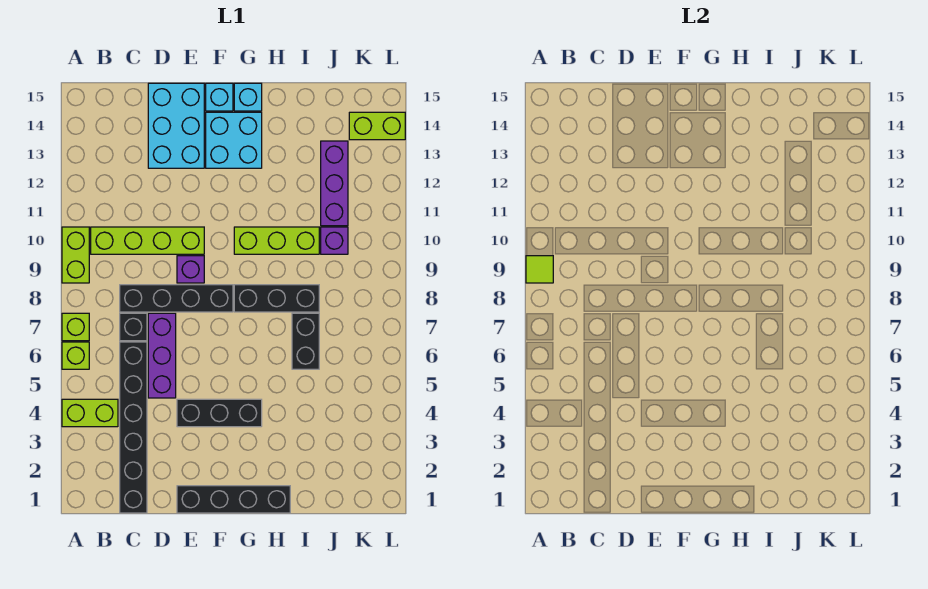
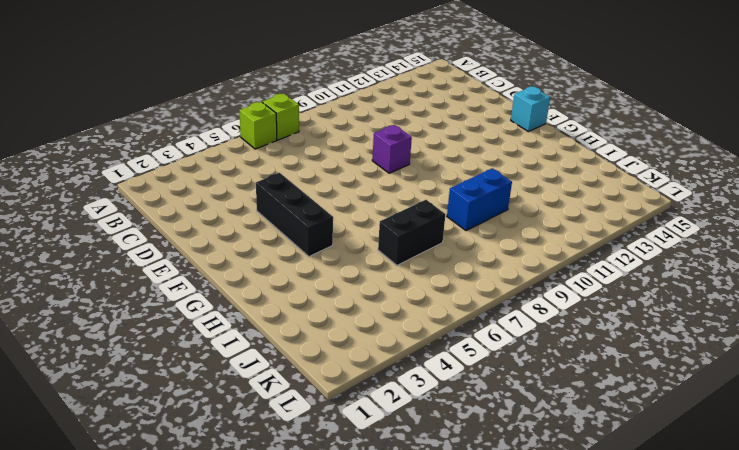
blue brick I9:I10 level 1 -> lime brick G10:I10 level 1
none -> lime brick A4:B4 level 1
none -> lime brick A9:A10 level 1
none -> lime brick B10:E10 level 1

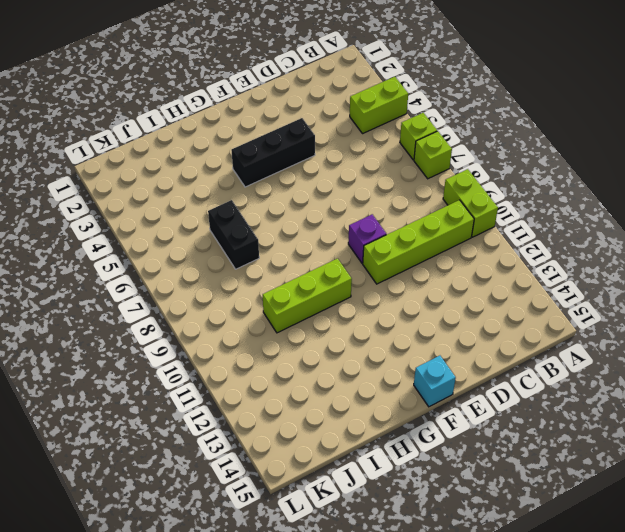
none -> black brick C1:C6 level 1
none -> black brick C7 level 1
none -> black brick C8:F8 level 1

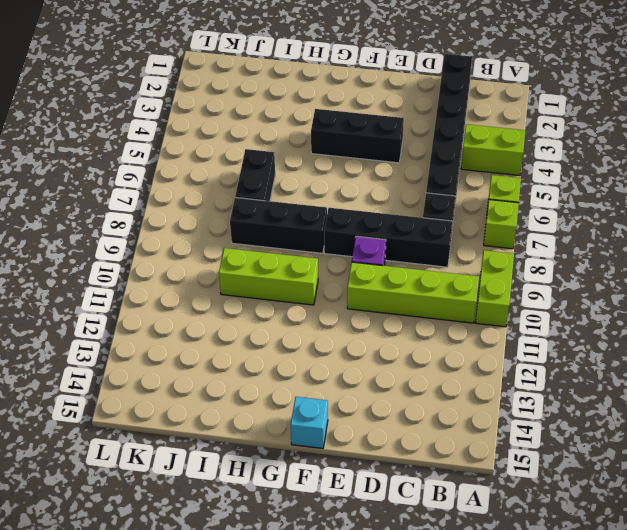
none -> purple brick D5:D7 level 1
none -> cyan brick D13:E15 level 1
none -> black brick E1:H1 level 1

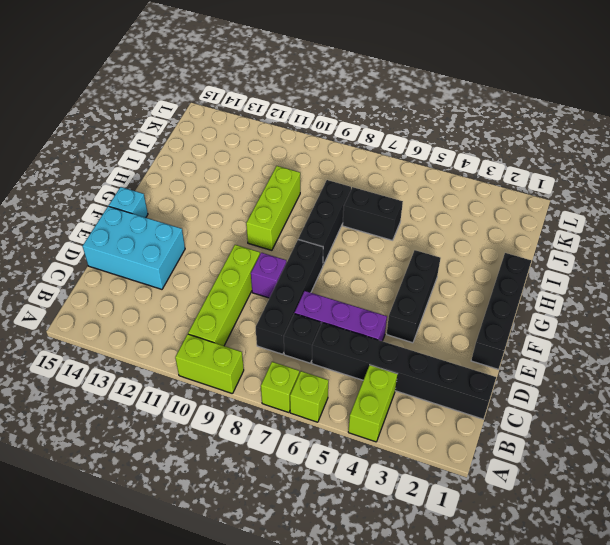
none -> cyan brick F13:G14 level 1
none -> cyan brick G15 level 1
none -> purple brick J10 level 1

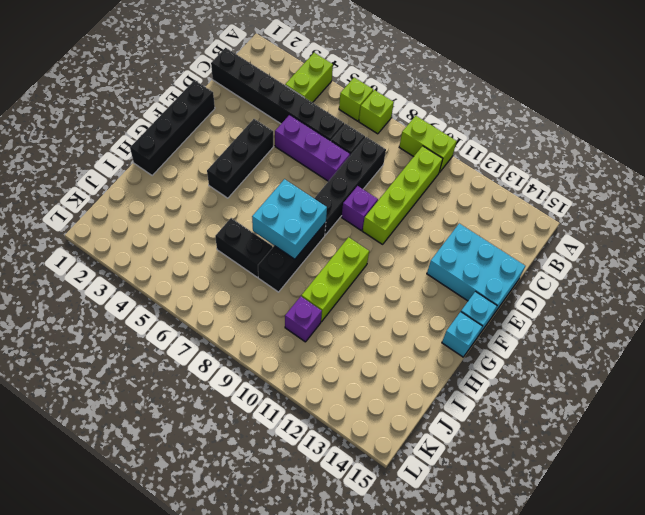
cyan brick G7:H8 level 2 -> cyan brick F13:G14 level 1
none -> purple brick J11:J13 level 1
none -> lime brick K14:L14 level 1
none -> lime tile A9 level 2

